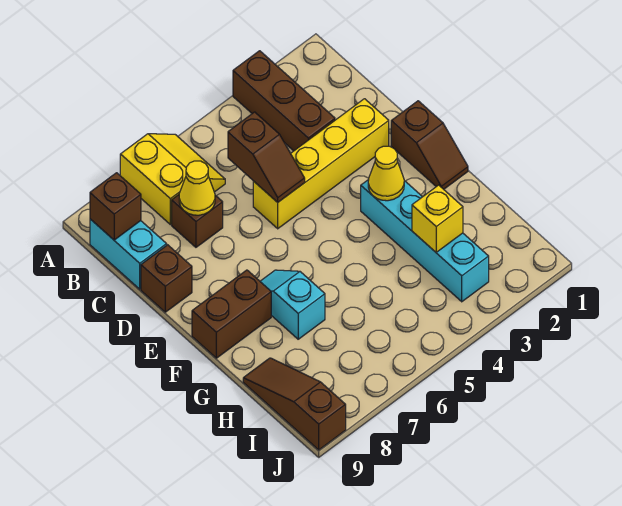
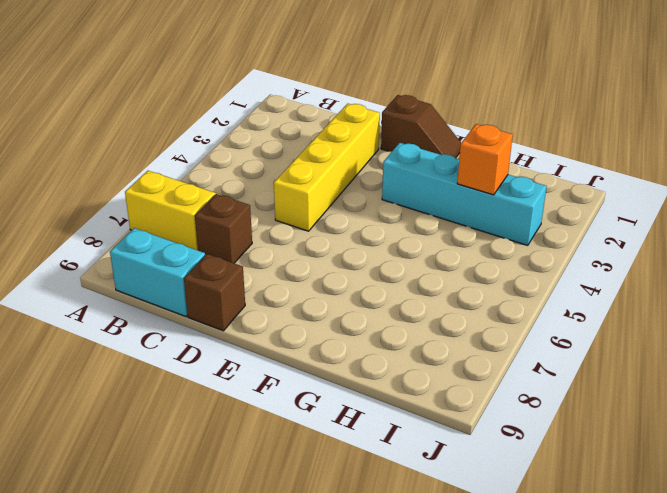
orange brick H3 level 2 -> yellow brick H3 level 2
none -> brown brick A3:C3 level 1
none -> cyan slope F7:G7 level 1 top G
none -> brown brick F8:F9 level 1

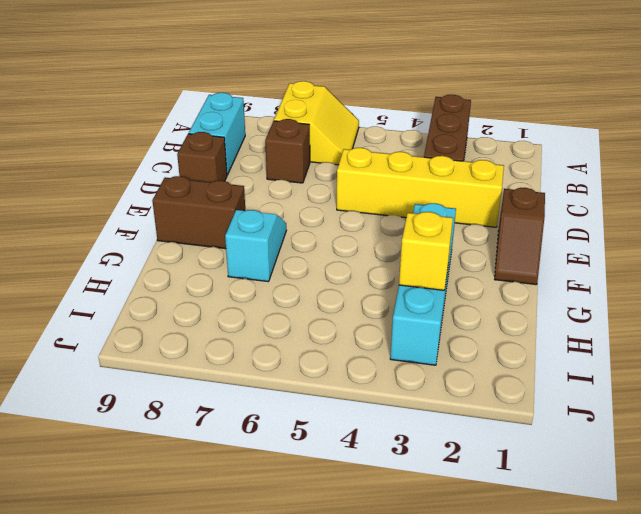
none -> brown slope H9:J9 level 1 top J
none -> brown brick B9 level 2
none -> brown slope C5:D5 level 2 top C

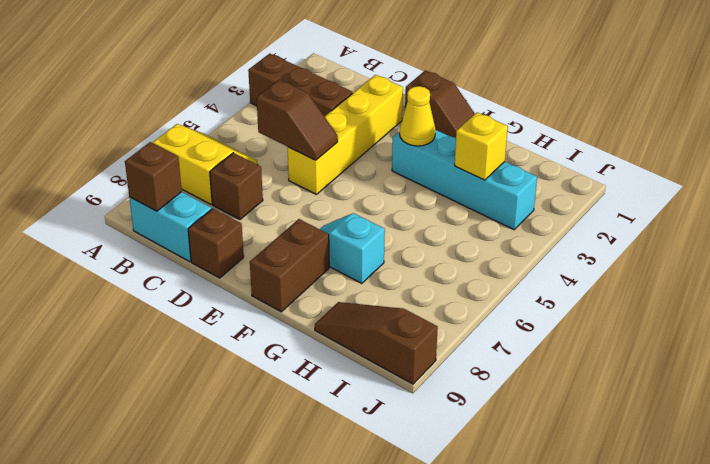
none -> yellow cone C7 level 2

